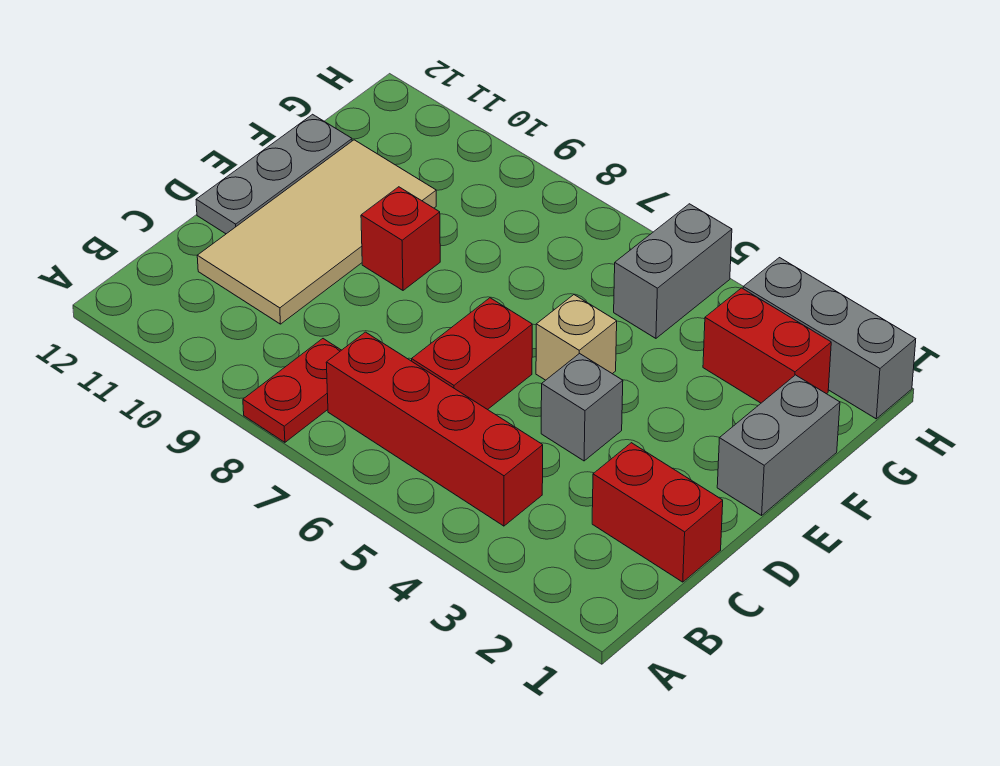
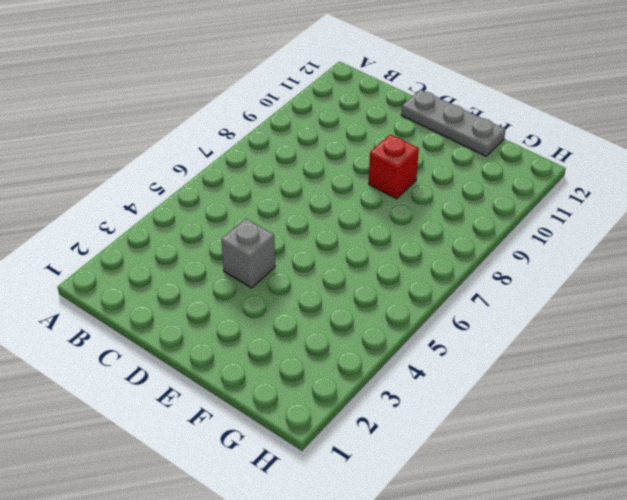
none -> red plate A8:B8 level 1
none -> red brick B4:B7 level 1
none -> red brick C1:C2 level 1

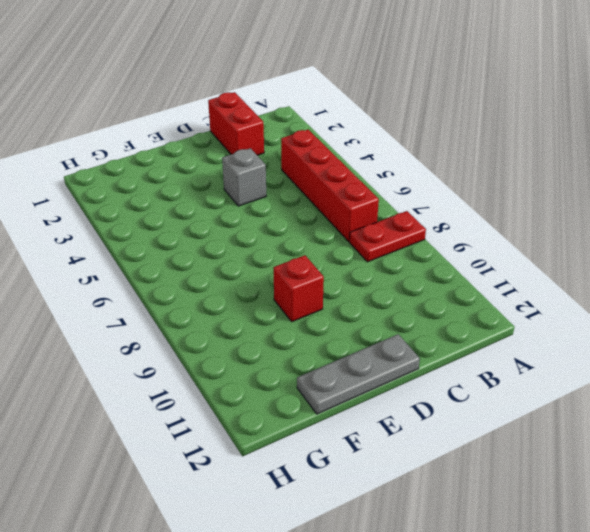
none -> red brick C6:D6 level 1
none -> tan tile C10:F11 level 1
none -> grey brick E1:F1 level 1

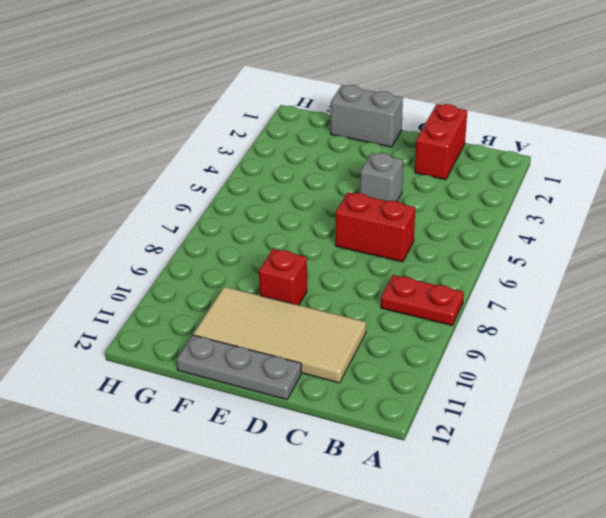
none -> red brick B4:B7 level 1
none -> tan brick E5 level 1
none -> red brick G2:G3 level 1

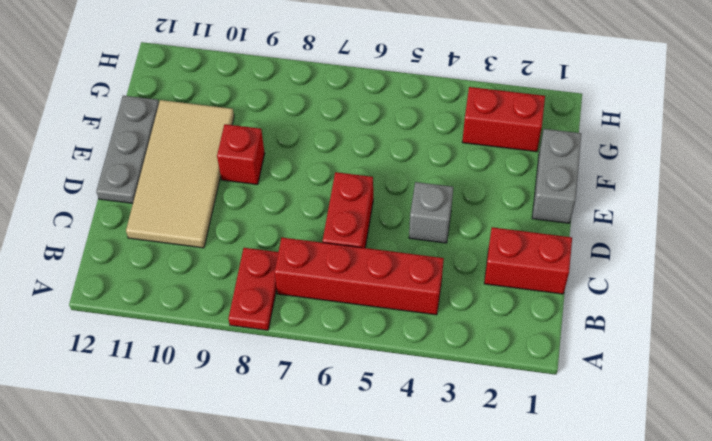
none -> tan brick E5 level 1
none -> grey brick G5:H5 level 1
none -> grey brick H1:H3 level 1

